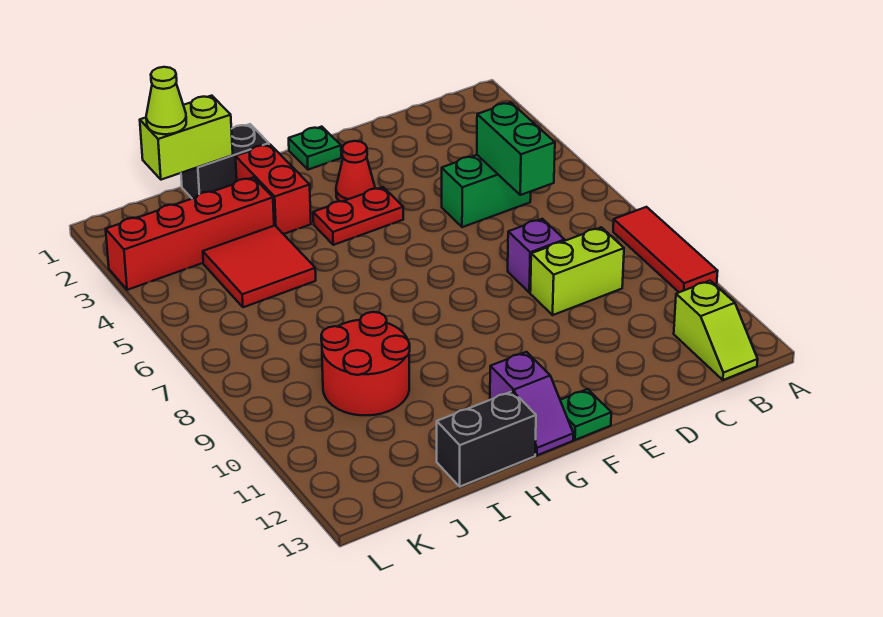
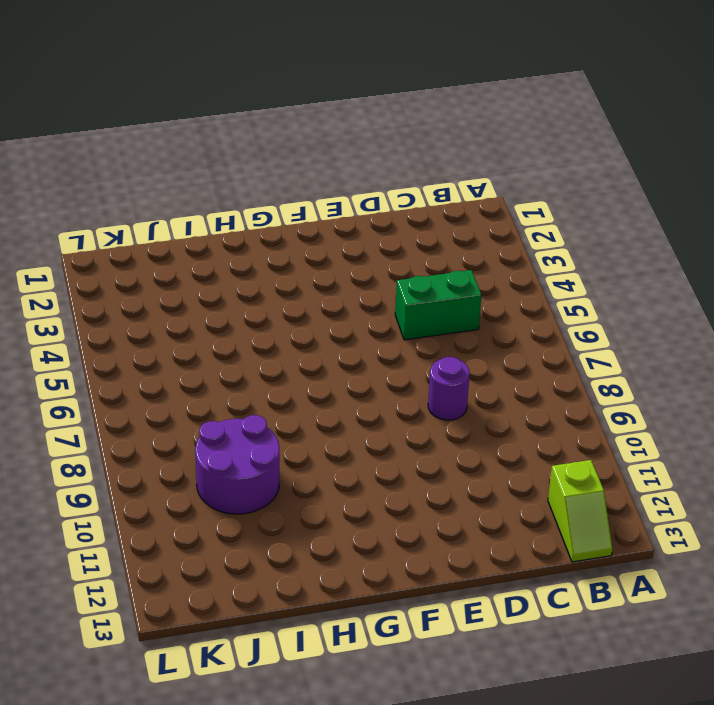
purple round brick D8 level 1 -> purple brick D8 level 1
purple round brick I9:J10 level 1 -> red round brick I9:J10 level 1
none -> red tile A8:A10 level 1
none -> lime brick C9:D9 level 1
none -> green plate F1 level 1

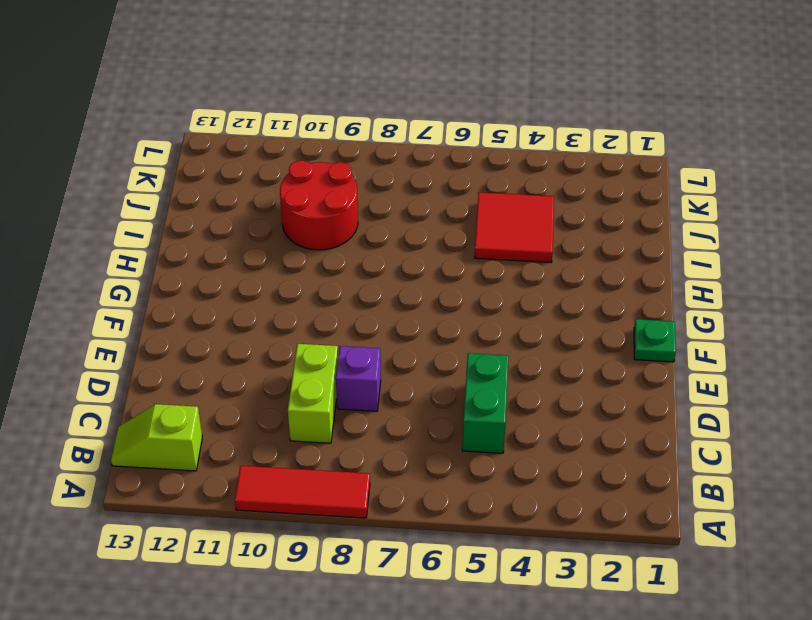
none -> red cone F3 level 1
none -> red plate F4:G4 level 1
none -> green plate F13 level 1

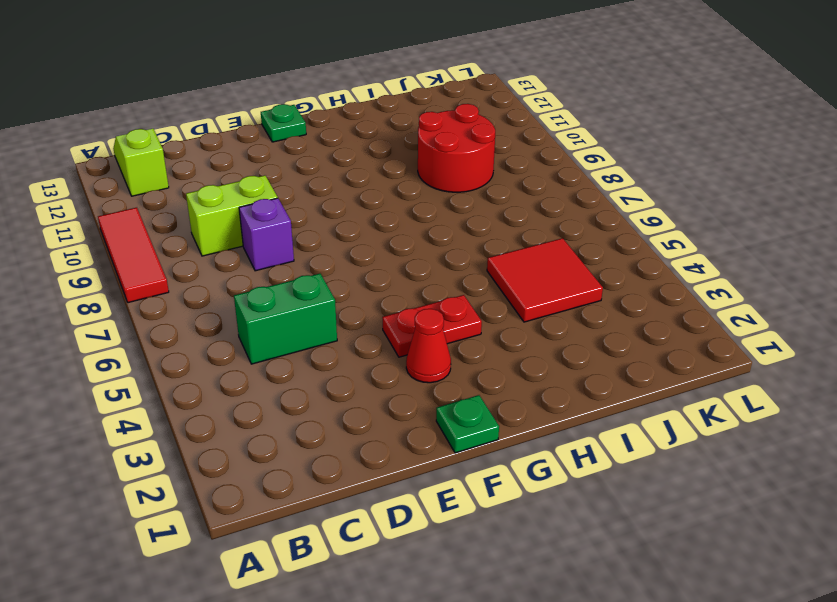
none -> purple slope G12:G13 level 1 top 12
none -> black brick H1:I1 level 1
none -> red brick H2:H3 level 1

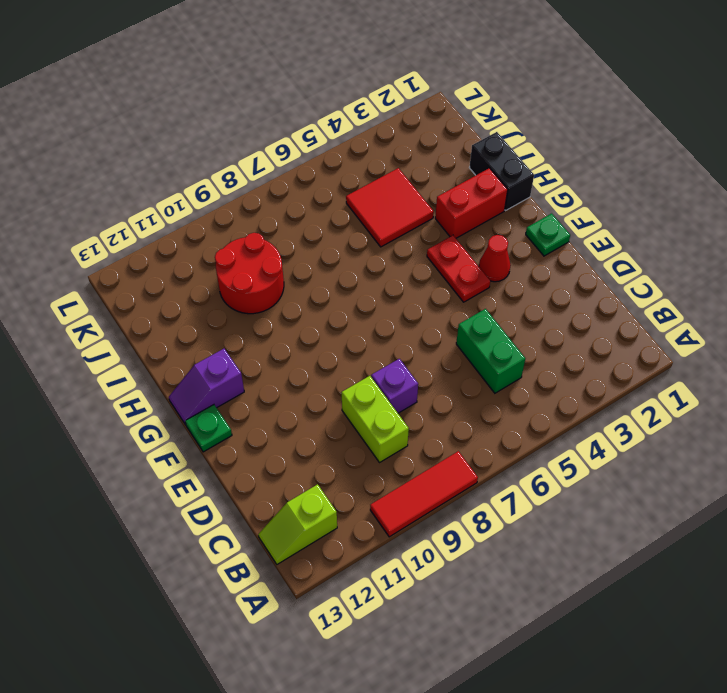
none -> black brick H13:I13 level 1
none -> red brick I3:L3 level 1
none -> green brick C5:C6 level 2

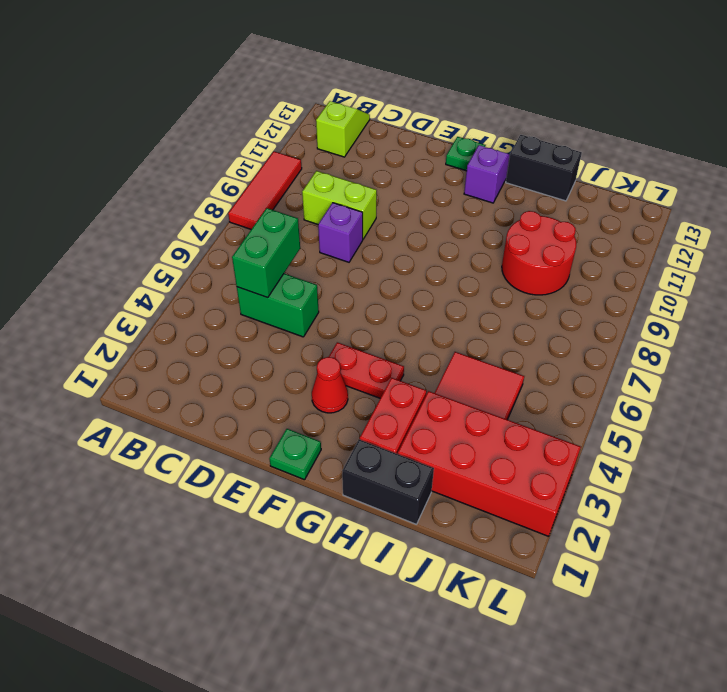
red brick I2:L3 level 1 -> red brick I3:L3 level 1
none -> lime brick I1:J1 level 2
none -> lime cone J1 level 3

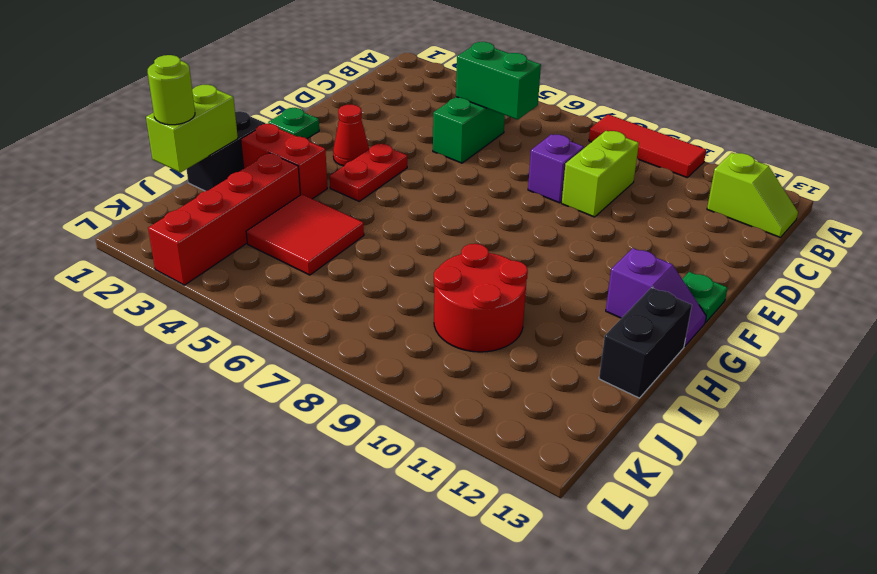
lime round brick J1 level 3 -> lime cone J1 level 3

